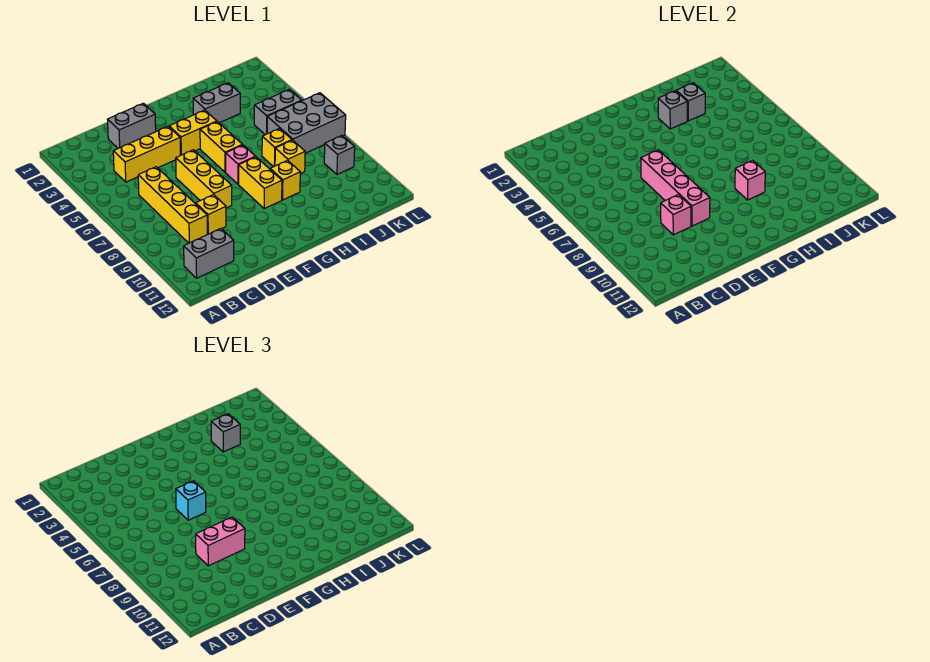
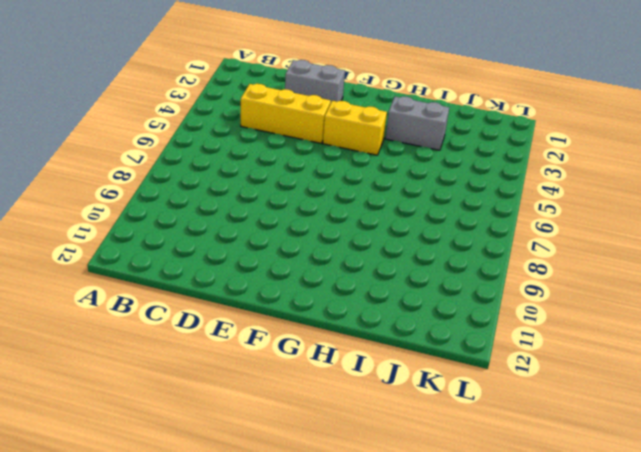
none -> grey brick B11:C11 level 1
none -> yellow brick C6:C9 level 1
none -> yellow brick D9 level 1

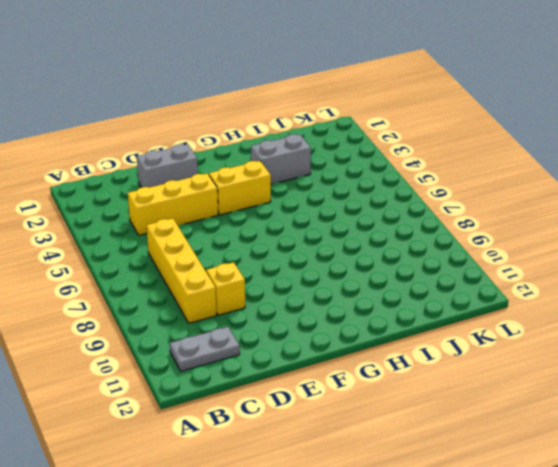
grey plate B11:C11 level 1 -> grey brick B11:C11 level 1
none -> yellow brick E6:E8 level 1
none -> yellow brick G5:G6 level 1
none -> pink brick G7 level 1

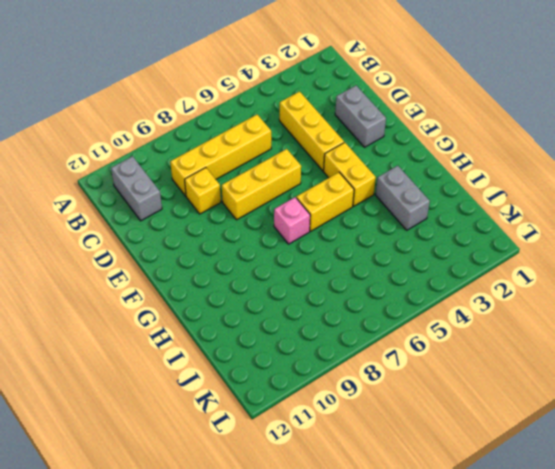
none -> yellow brick G8:G9 level 1
none -> yellow brick H9 level 1
none -> yellow brick I7 level 1

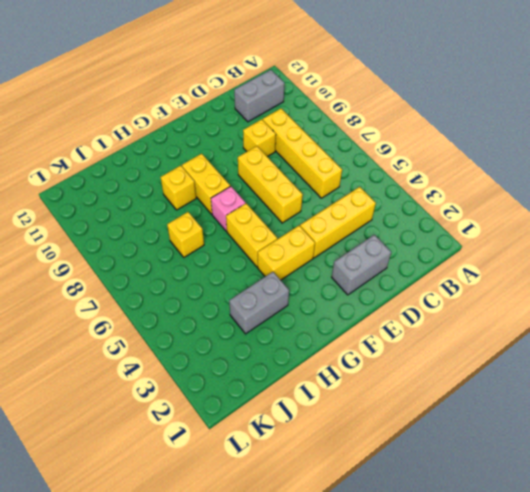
none -> yellow brick I8 level 1
none -> grey brick J5:K5 level 1
none -> grey brick J6:L7 level 1

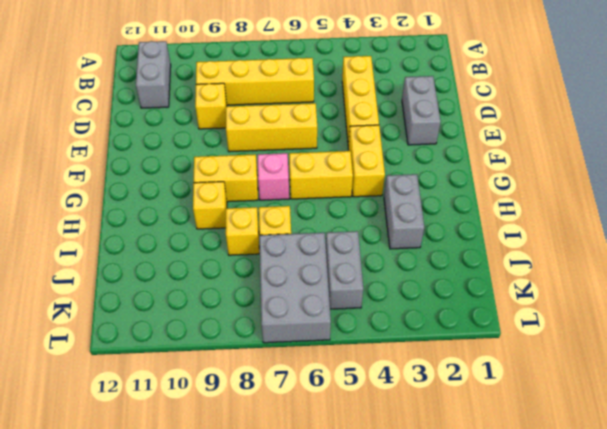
none -> grey brick K9 level 1
none -> pink brick D9 level 2
none -> pink brick E6:E9 level 2

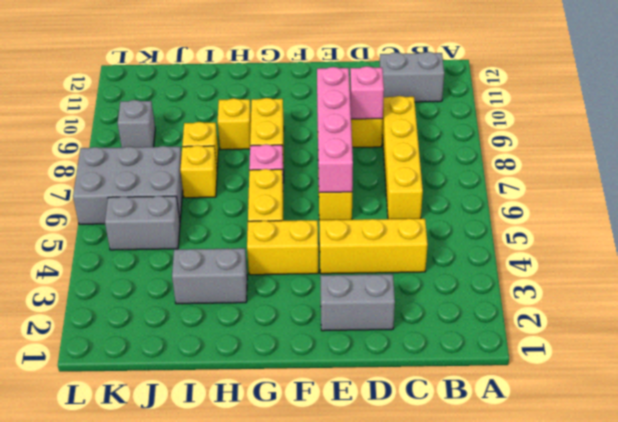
none -> grey brick H3 level 2
none -> pink brick H9 level 2
none -> grey brick I3 level 2

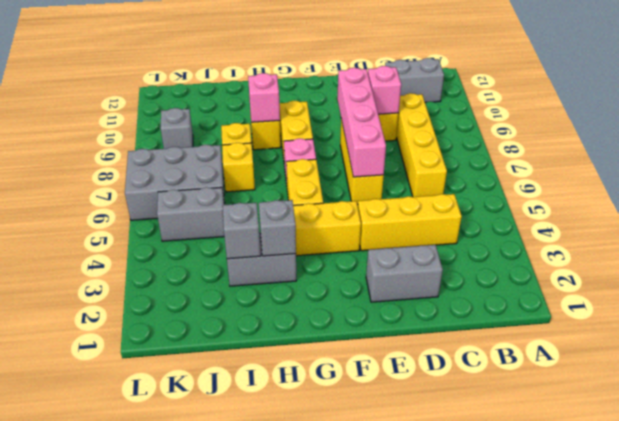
none -> pink brick D9:E9 level 3
none -> cyan brick E6 level 3
none -> grey brick I3 level 3

